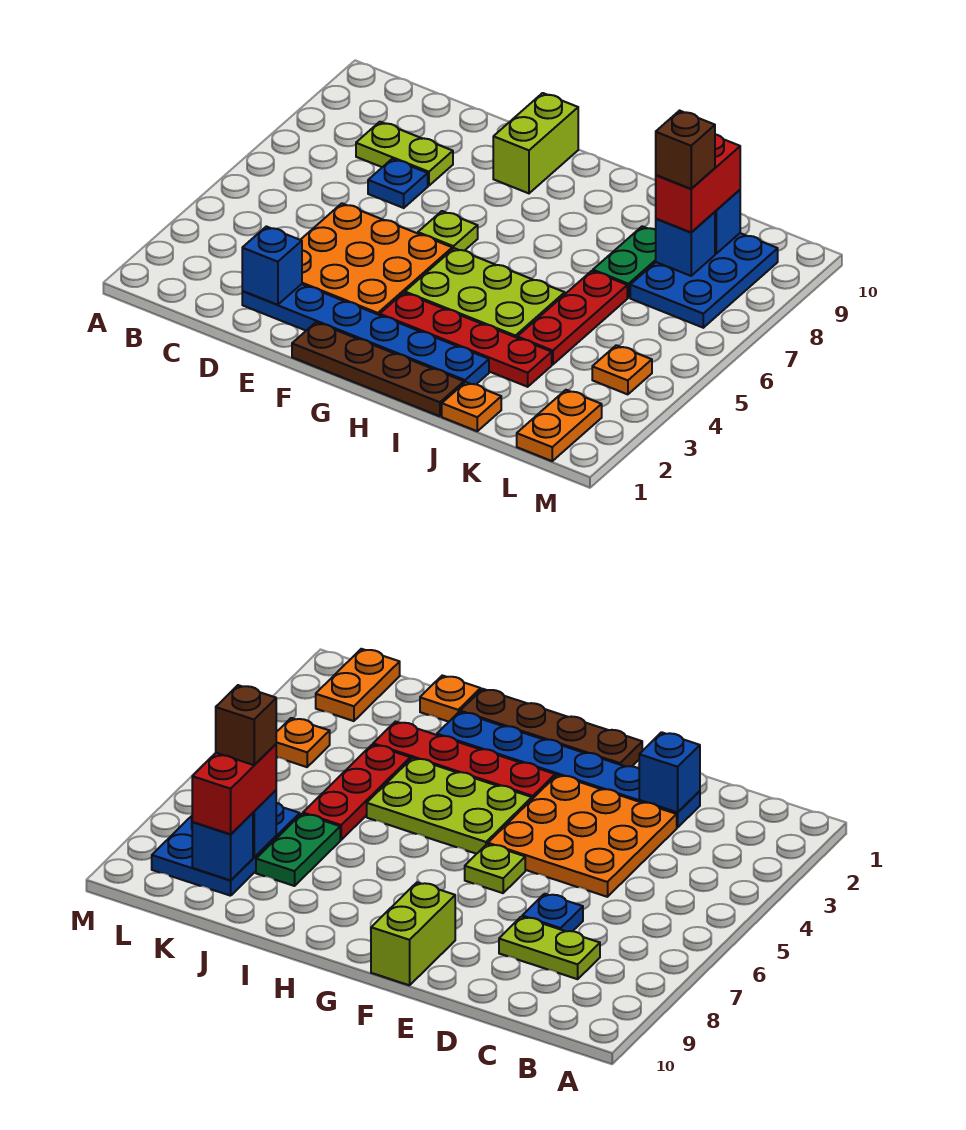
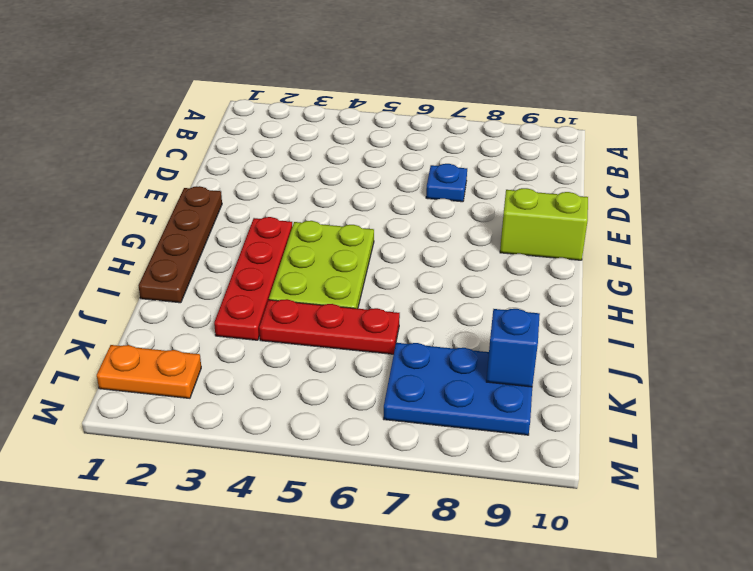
none -> lime plate C8:D8 level 1
none -> blue plate D2:I2 level 1
none -> orange plate D3:F5 level 1

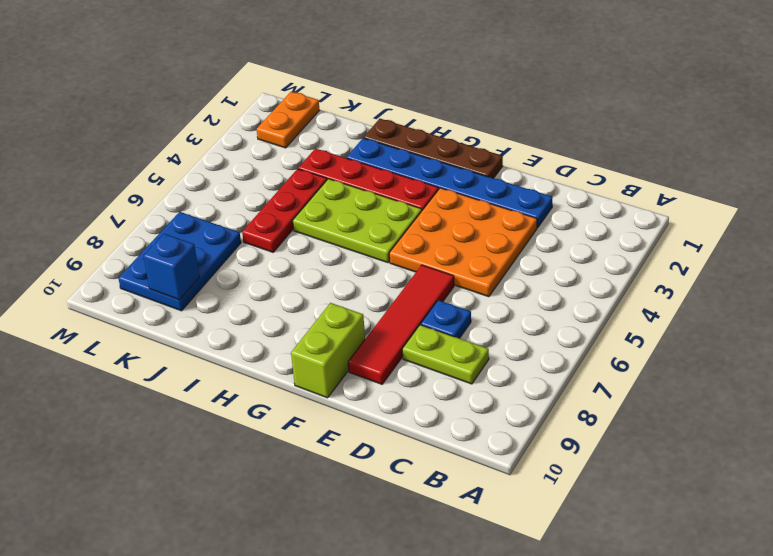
red tile E6:E9 level 1 -> none
none -> lime plate F6 level 1
none -> orange plate J1 level 1
none -> green plate J7:J8 level 1

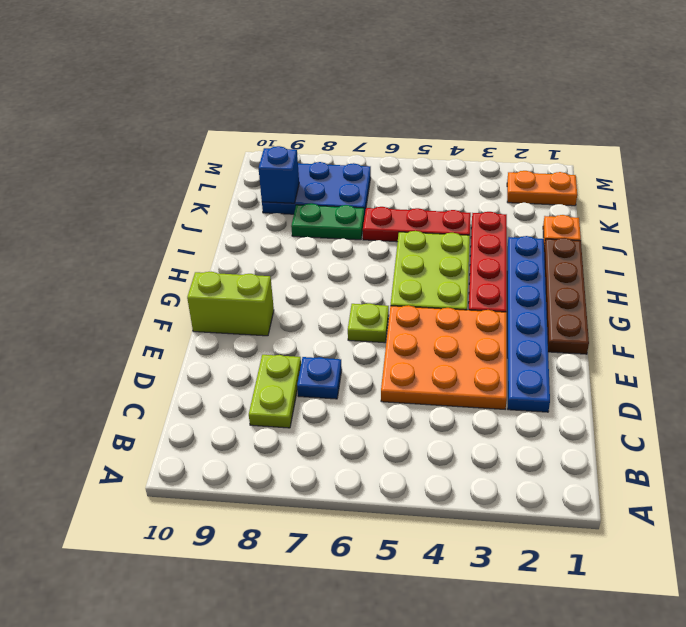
none -> orange plate L4 level 1
none -> blue brick D2 level 2
none -> blue brick K8 level 2

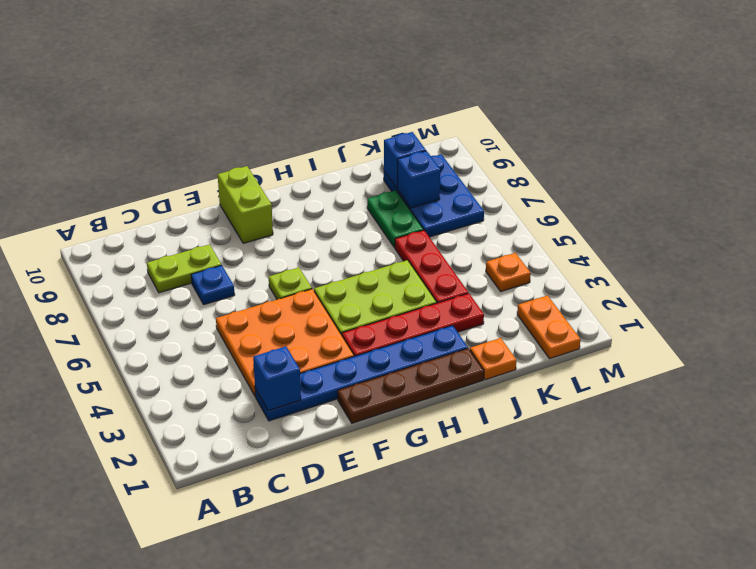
none -> red brick K8:K9 level 3
none -> brown brick K8 level 4

